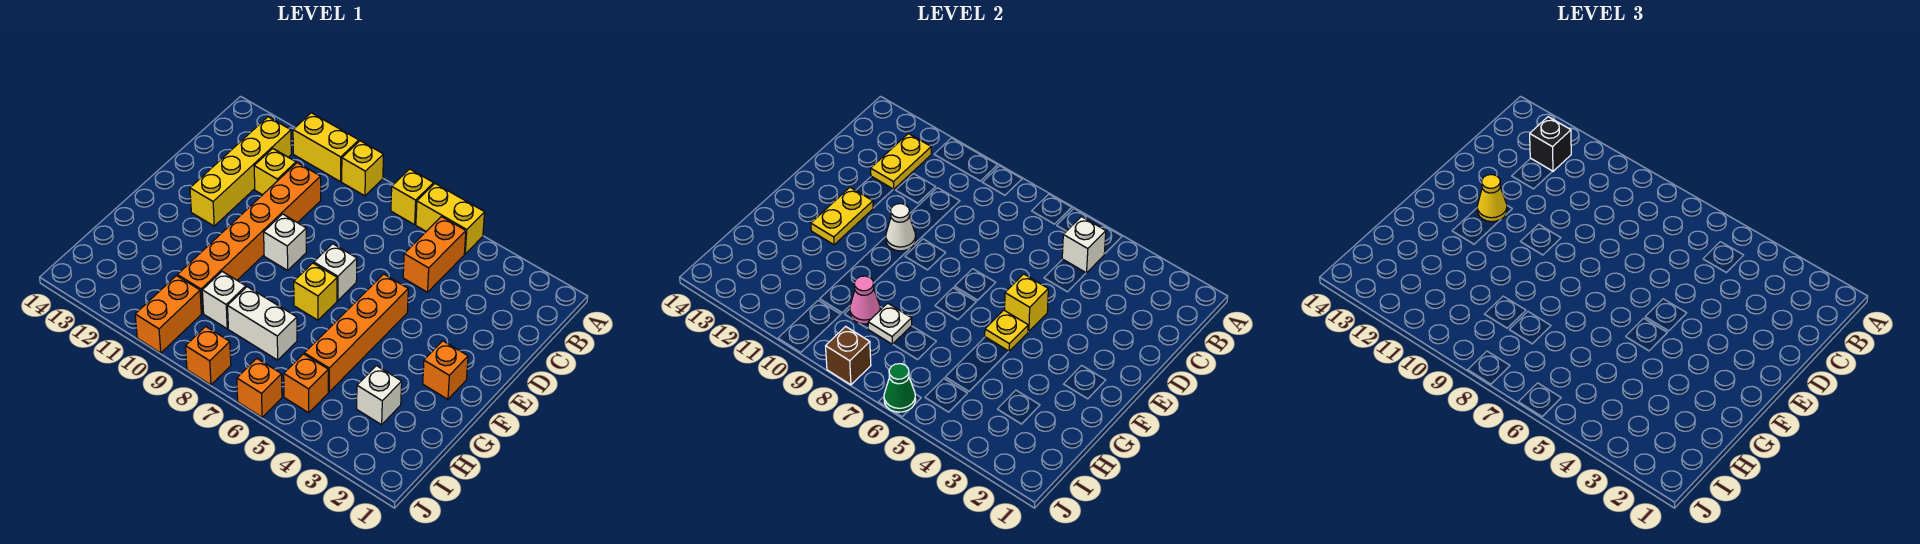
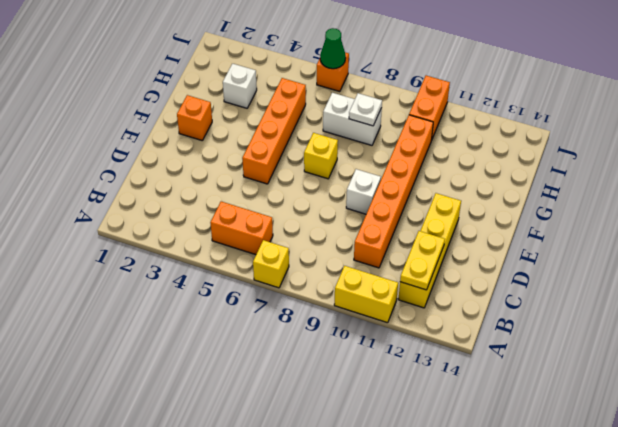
orange brick B5:B6 level 1 -> orange brick B5:C5 level 1
none -> yellow brick A5:A6 level 1
none -> yellow brick A9 level 1
none -> yellow brick C11 level 1
none -> white brick E7 level 1

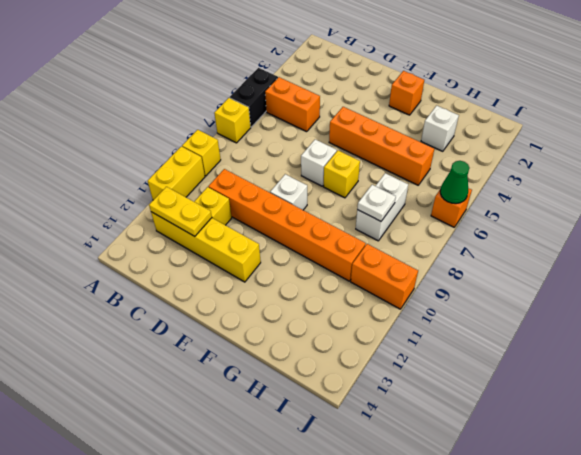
black brick A5:A6 level 1 -> yellow brick A5:A6 level 1
none -> white brick H9 level 1
none -> orange brick I5 level 1
none -> orange brick J8 level 1
none -> white brick B5 level 2

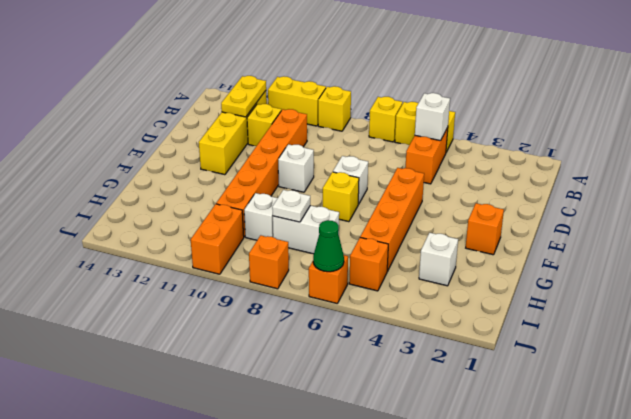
none -> yellow brick E5 level 2
none -> white cone E10 level 2
none -> yellow plate E12:F12 level 2
none -> yellow plate F5 level 2

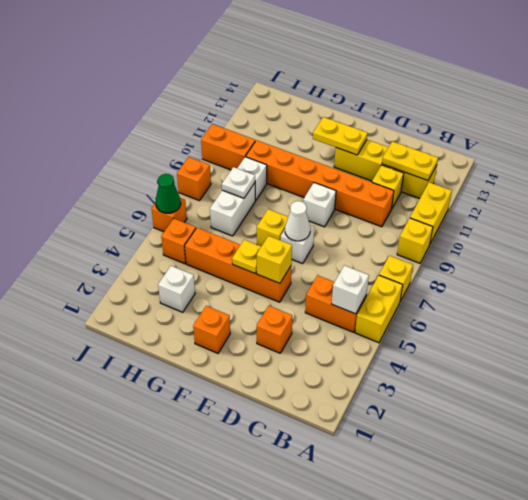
orange brick D3 level 1 -> none
white cone E7 level 2 -> white cone E10 level 2
none -> pink cone H9 level 2
none -> brown brick J8 level 2
none -> black brick B12 level 3
none -> yellow cone E12 level 3

